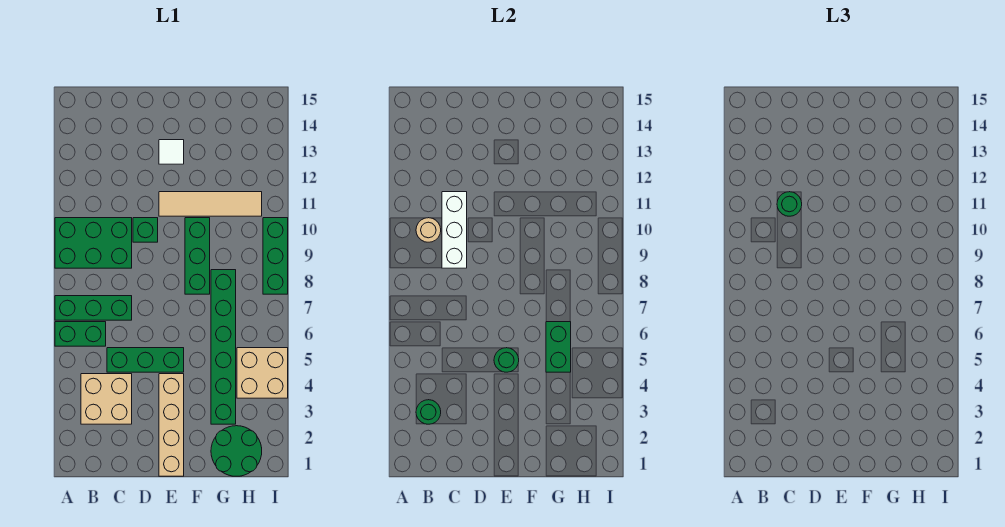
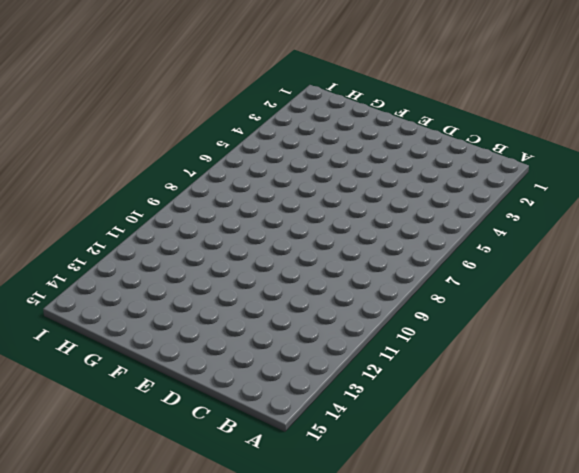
none -> green brick A6:B6 level 1
none -> green brick A7:C7 level 1
none -> green brick A9:C10 level 1

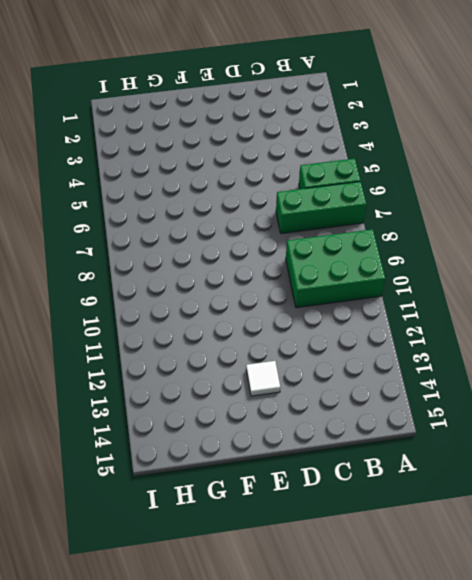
none -> tan brick B3:C4 level 1
none -> green brick C5:E5 level 1
none -> green brick D10 level 1

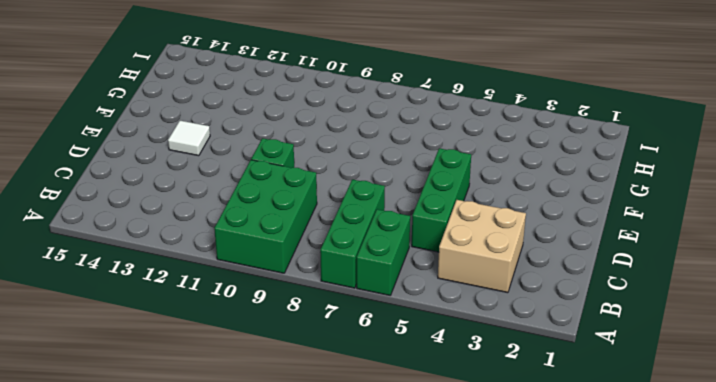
none -> tan brick E1:E4 level 1
none -> tan tile E11:H11 level 1
none -> green brick F8:F10 level 1

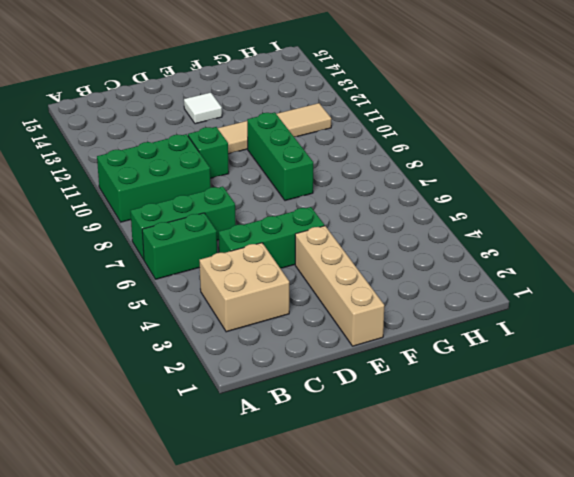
none -> green round brick G1:H2 level 1
none -> green brick G3:G8 level 1
none -> tan brick H4:I5 level 1

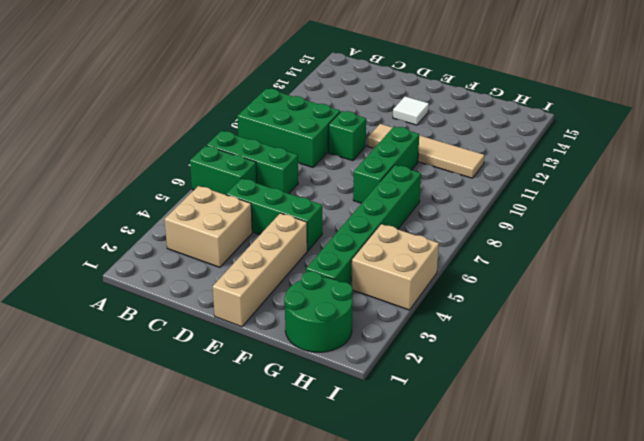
none -> green brick I8:I10 level 1
none -> green round brick B3 level 2
none -> tan round brick B10 level 2

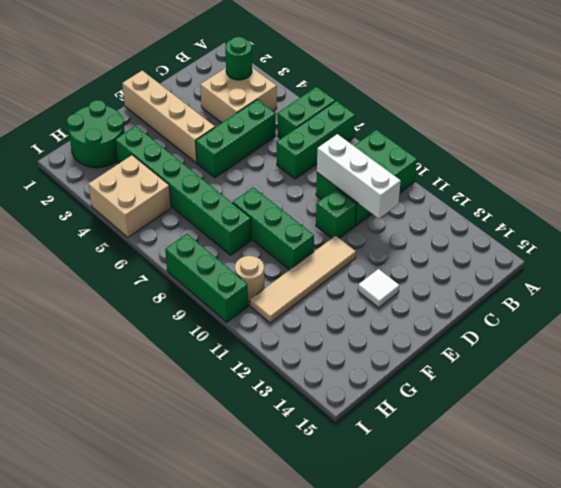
tan round brick H10 level 1 -> tan round brick B10 level 2
none -> green round brick E5 level 2
none -> green brick G5:G6 level 2
none -> green round brick C11 level 3

